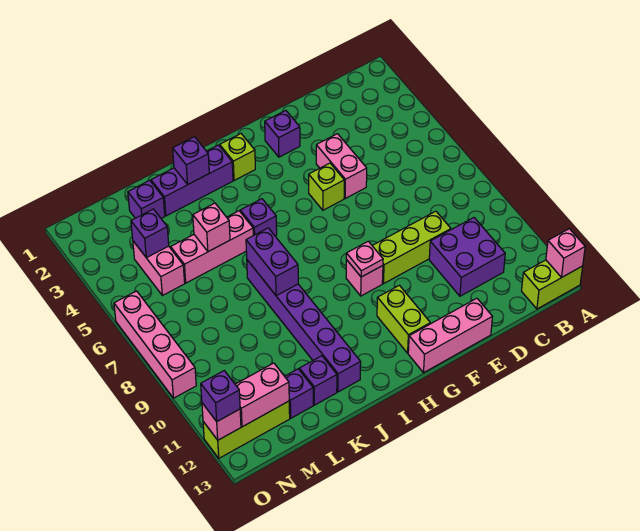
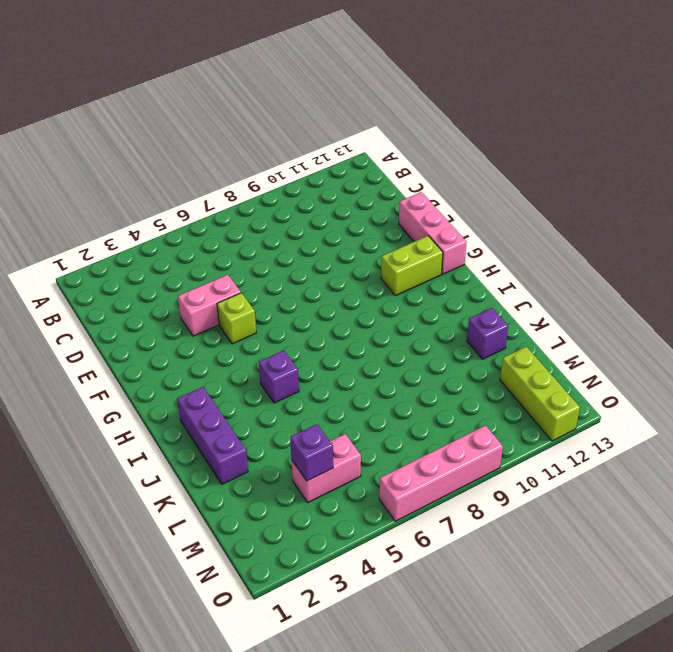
none -> lime brick A13:B13 level 1
none -> purple brick C10:D11 level 1
none -> lime brick D9:F9 level 1

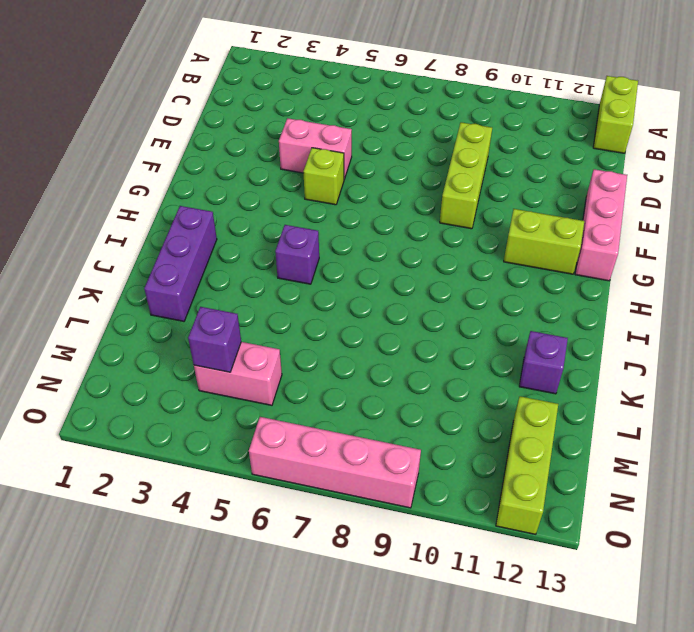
none -> purple brick C10:D11 level 1
none -> purple brick F2 level 1
none -> pink brick G9 level 1

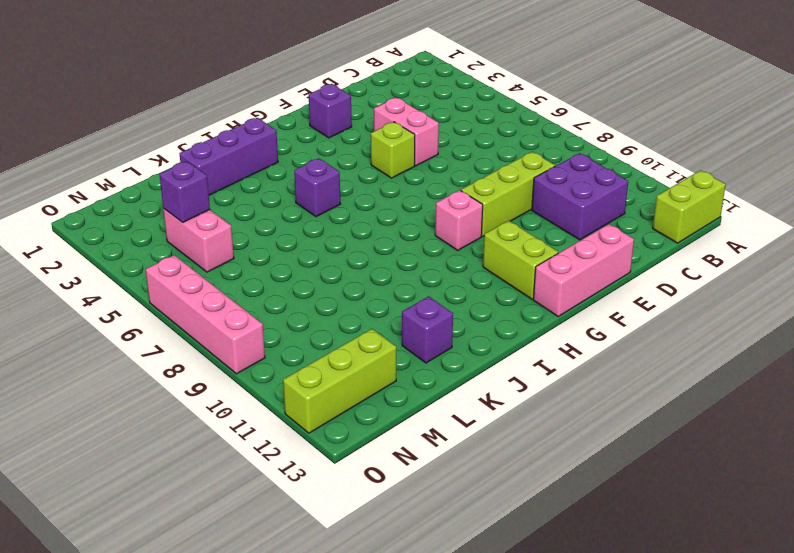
none -> lime brick H2 level 1
none -> pink brick J5:L5 level 1
none -> purple brick J7:J12 level 1

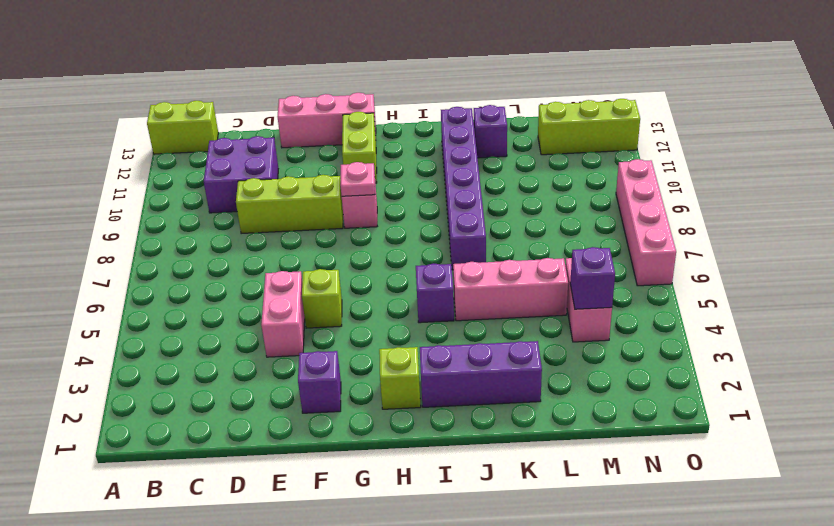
none -> purple brick L2 level 1
none -> purple brick L12 level 1
none -> pink brick A13 level 2

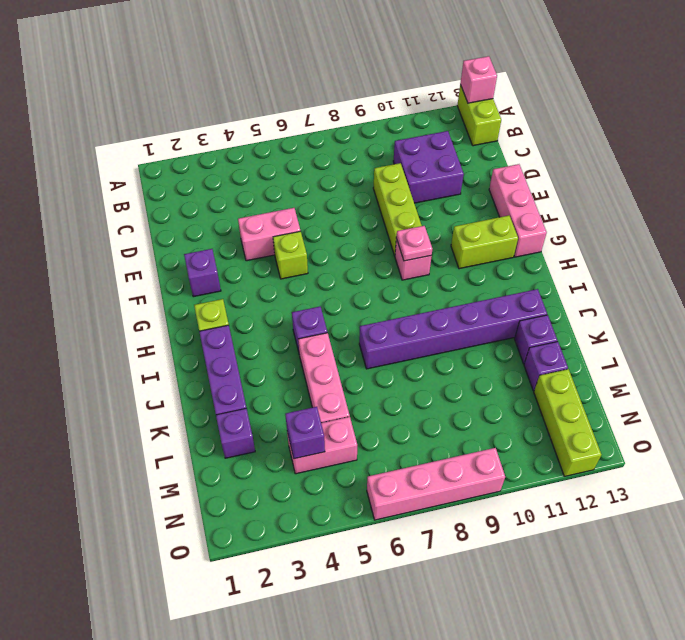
none -> purple brick J2 level 2
none -> purple brick J7:J8 level 2
none -> pink brick K5 level 2

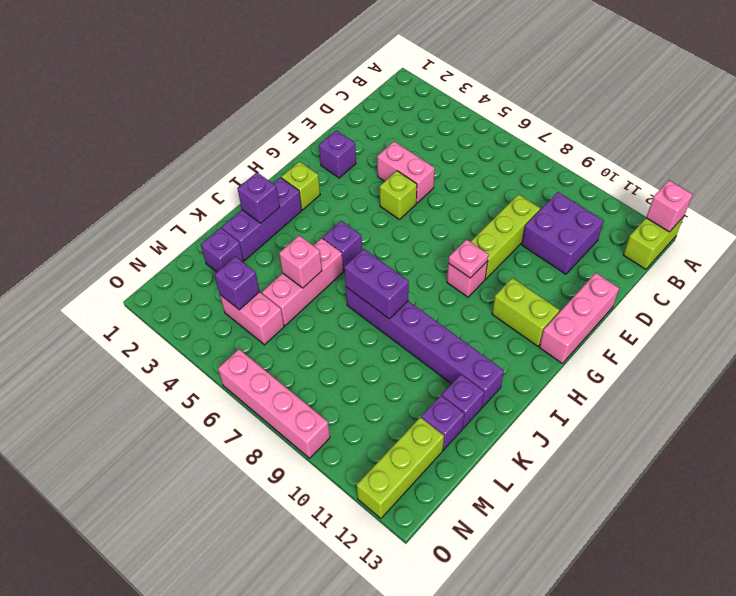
none -> pink brick M12:N12 level 2
none -> pink brick O12 level 2
none -> purple brick O12 level 3

